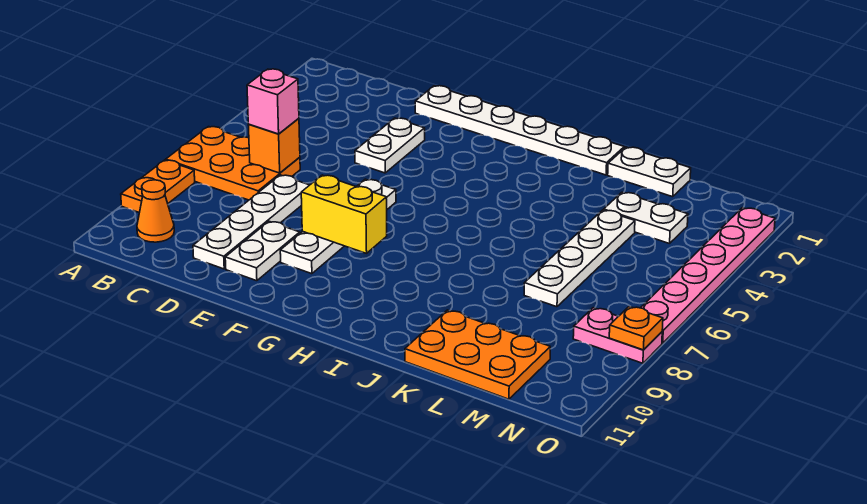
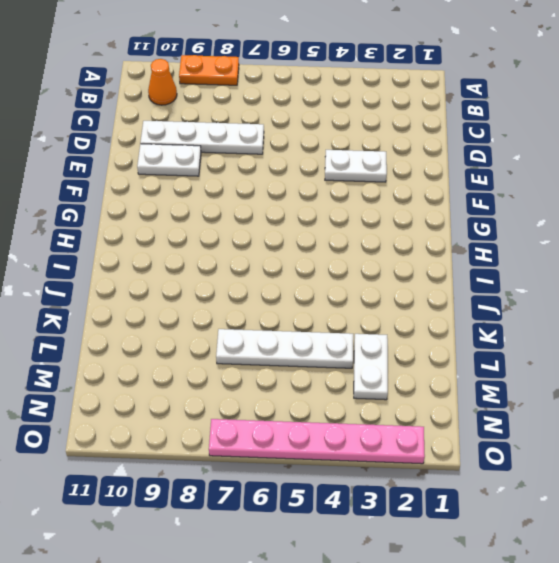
none -> orange plate A6:C7 level 1
none -> white plate E1:J1 level 1
none -> white plate F6:F9 level 1

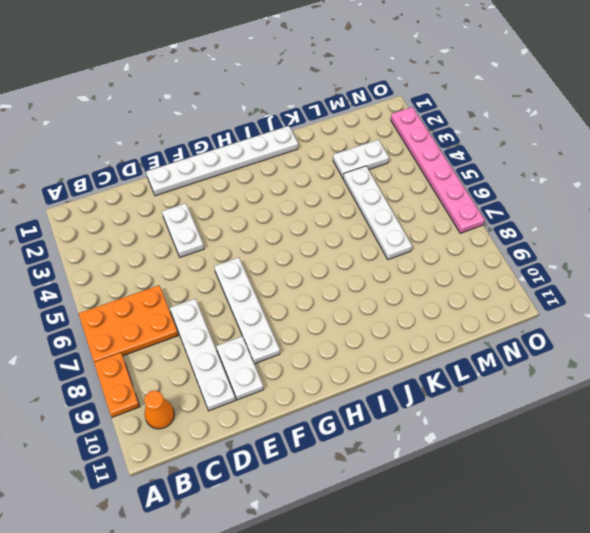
none -> white plate K1:L1 level 1
none -> orange plate K10:M11 level 1
none -> pink plate N8:O8 level 1

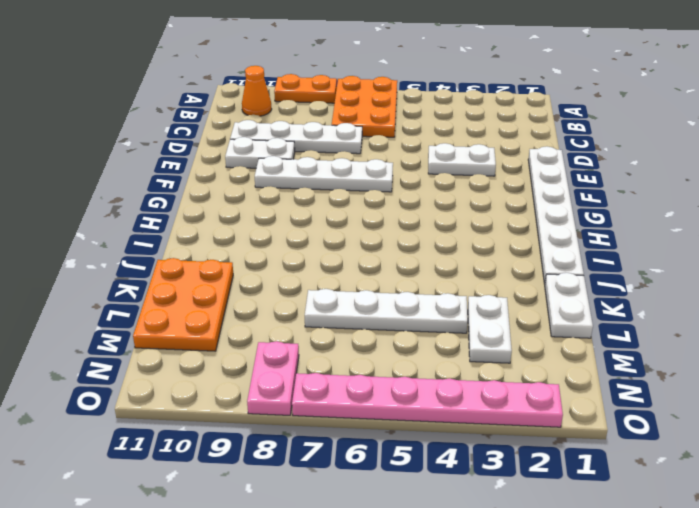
none -> orange brick C6 level 2
none -> yellow brick F8:G8 level 2
none -> orange plate O8 level 2

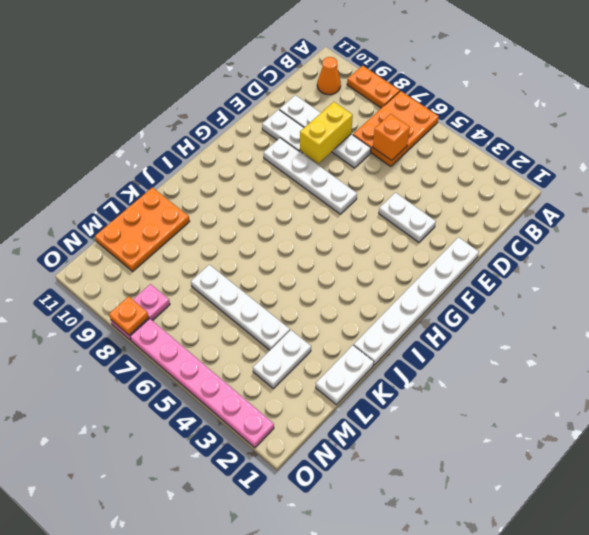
yellow brick D8:E8 level 2 -> yellow brick F8:G8 level 2
none -> pink brick C6 level 3

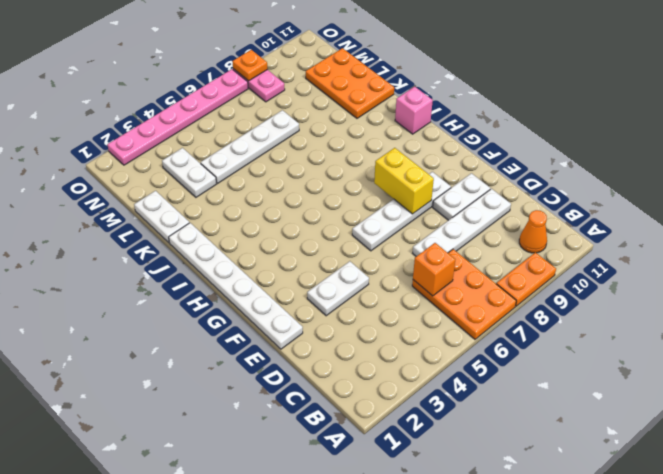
pink brick I11 level 1 -> pink brick C6 level 3

